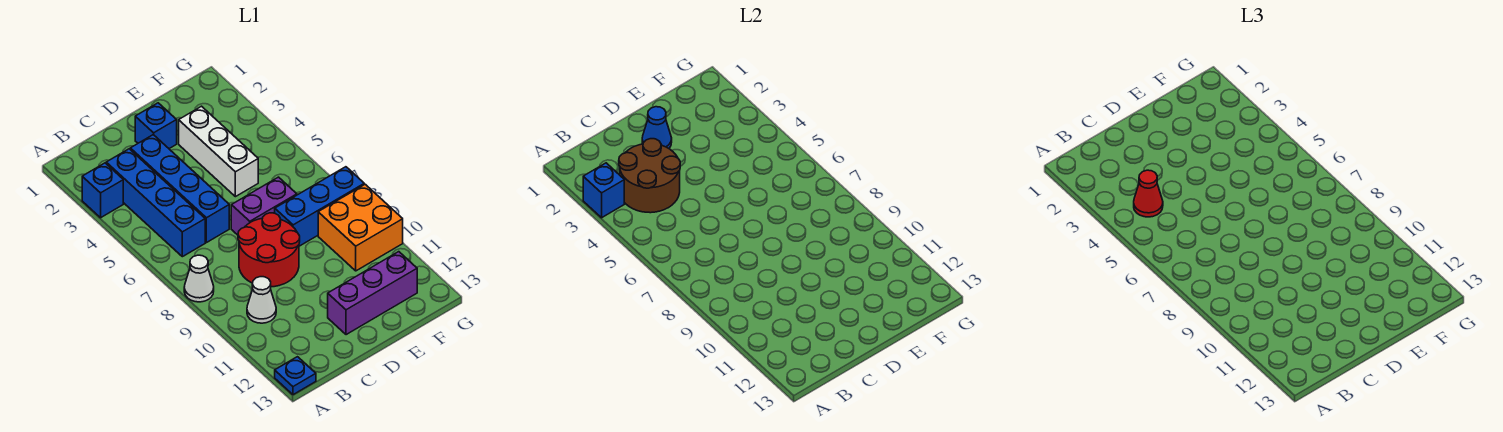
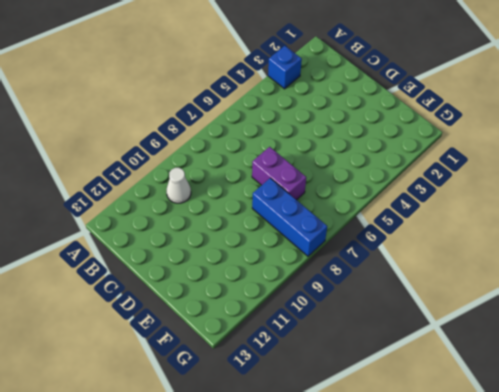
none -> white cone A8 level 1
none -> blue plate A13 level 1
none -> blue brick B3:B6 level 1

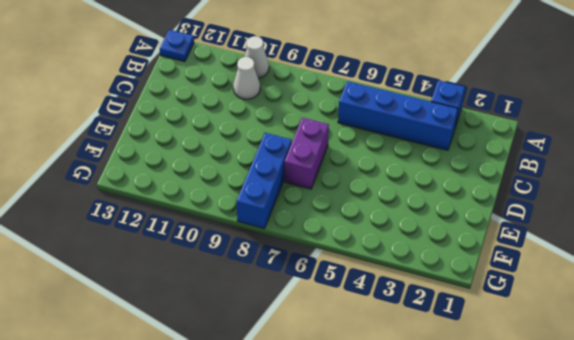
white cone A10 level 1 -> white cone A8 level 1
none -> blue brick C3:C6 level 1
none -> red round brick C8:D9 level 1
none -> blue brick D2 level 1

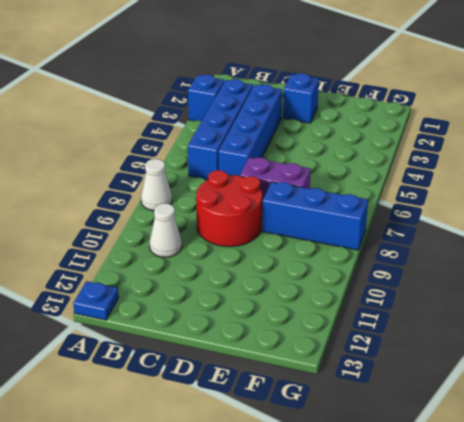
none -> purple brick D12:F12 level 1
none -> white brick E3:E5 level 1
none -> orange brick F9:G10 level 1

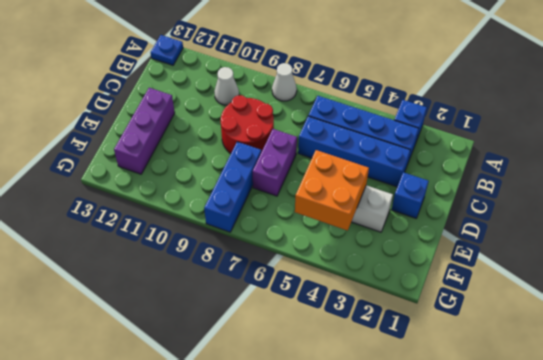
orange brick E4:F5 level 2 -> orange brick F9:G10 level 1
none -> blue brick A3 level 2
none -> brown round brick B3:C4 level 2
none -> blue cone D2 level 2

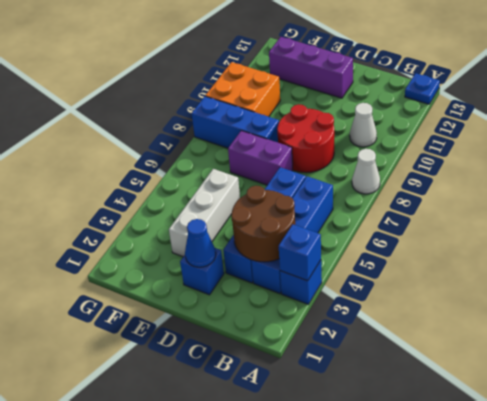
none -> red cone B4 level 3

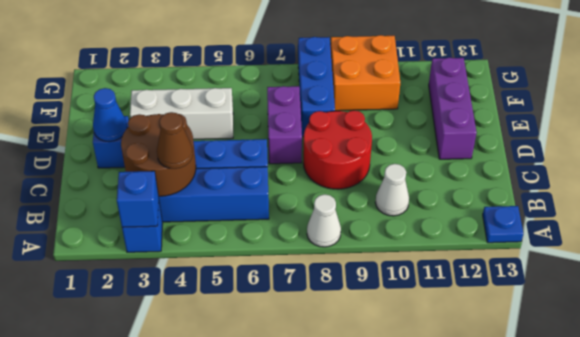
brown cone B4 level 3 -> red cone B4 level 3

